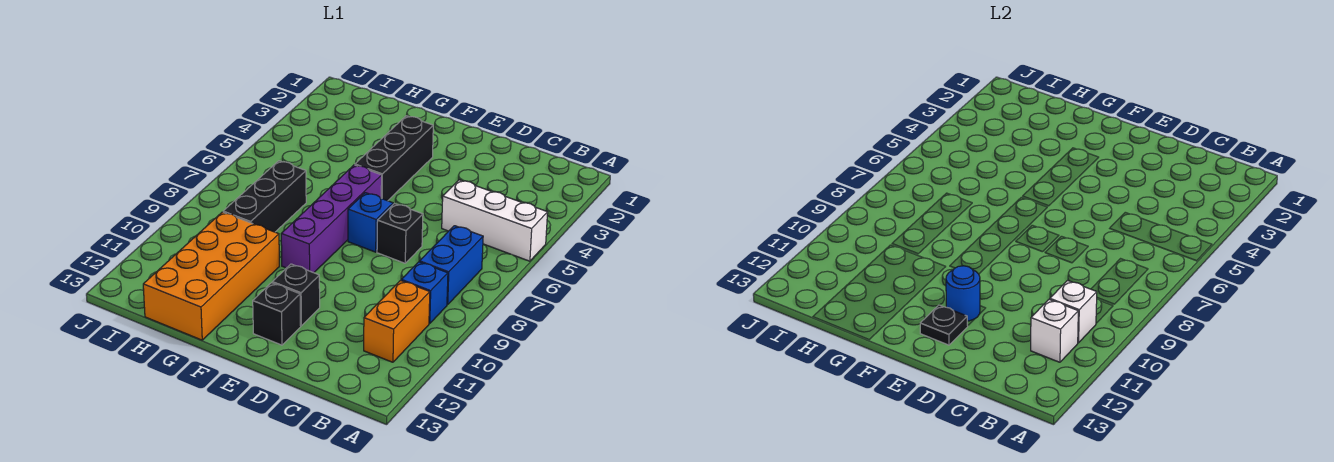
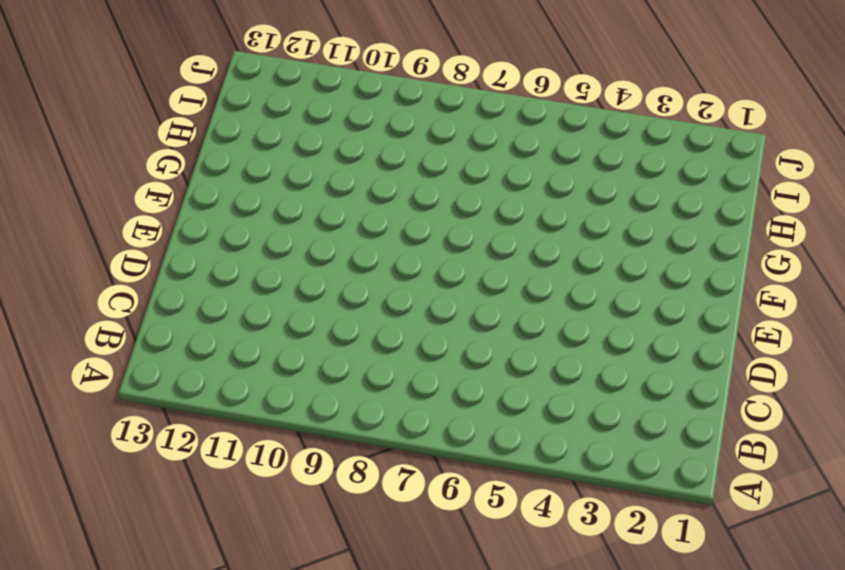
none -> white brick A5:C5 level 1
none -> blue brick B7:B8 level 1
none -> blue brick B9 level 1

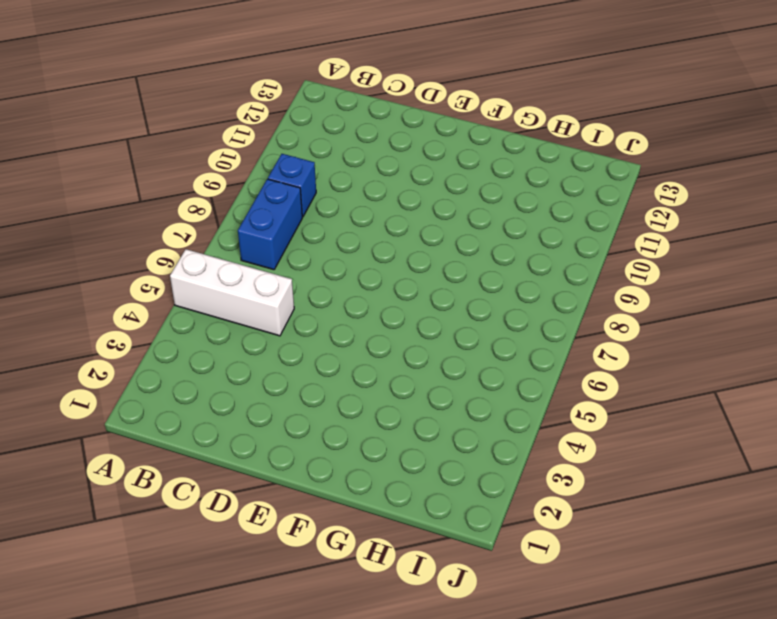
none -> orange brick B10:B11 level 1
none -> black brick D7 level 1
none -> blue brick E7 level 1

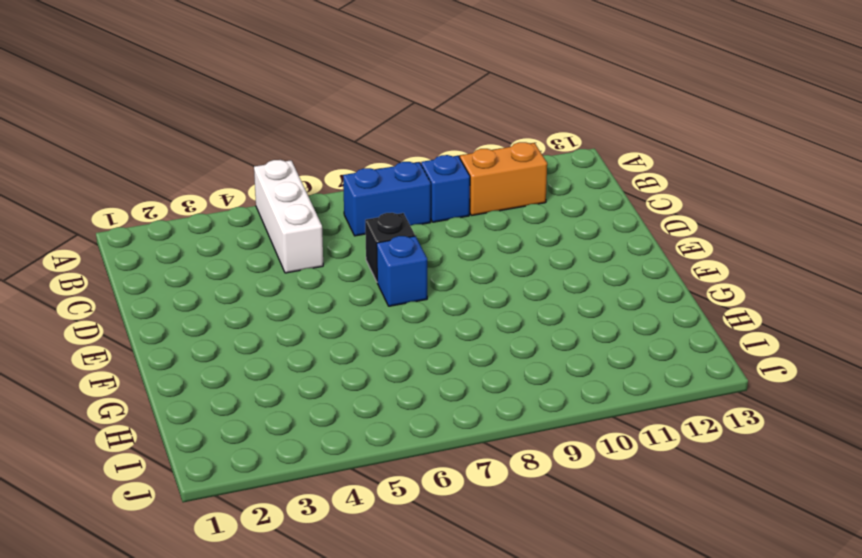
none -> black brick E11 level 1
none -> black brick E12 level 1
none -> black brick F3:F5 level 1

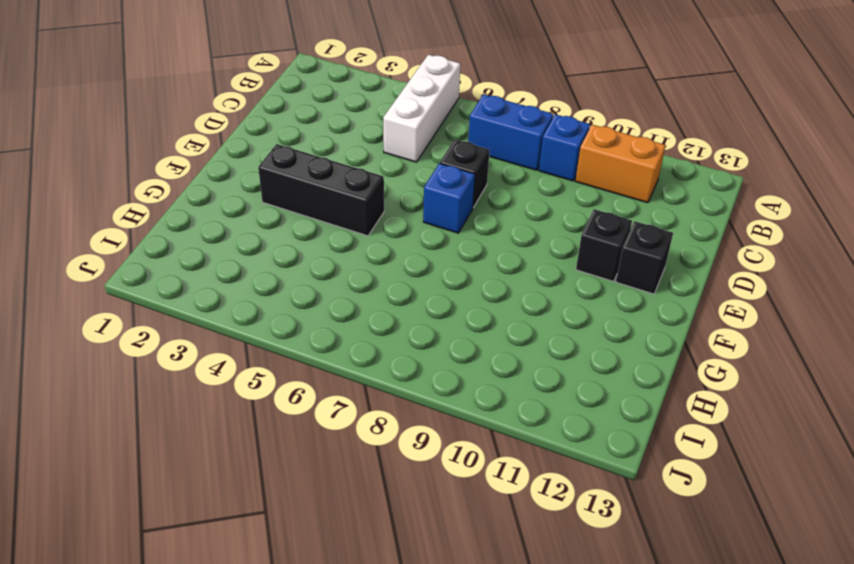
none -> purple brick F6:F9 level 1
none -> orange brick G10:H13 level 1
none -> black brick H7:H9 level 1

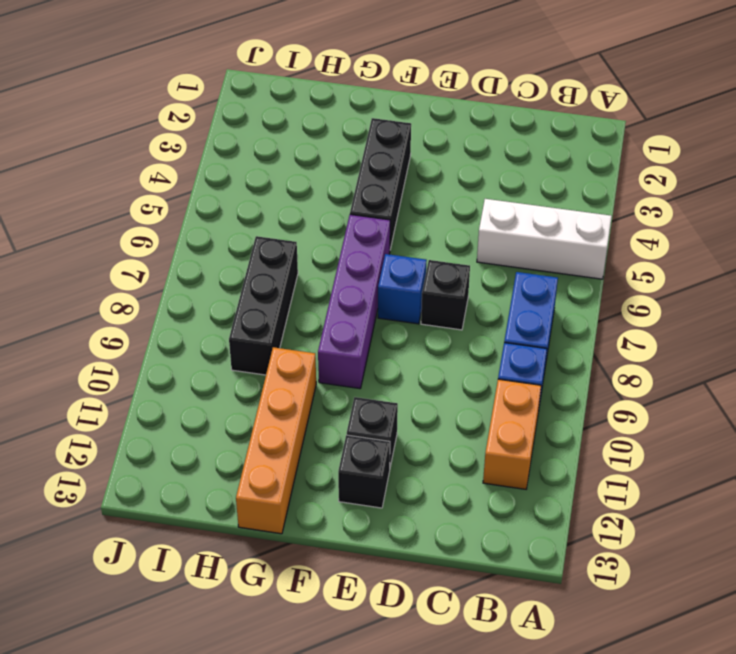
orange brick G10:G13 level 1 -> orange brick G10:H13 level 1
none -> white brick B10 level 2
none -> white brick B11 level 2
none -> blue round brick E11 level 2

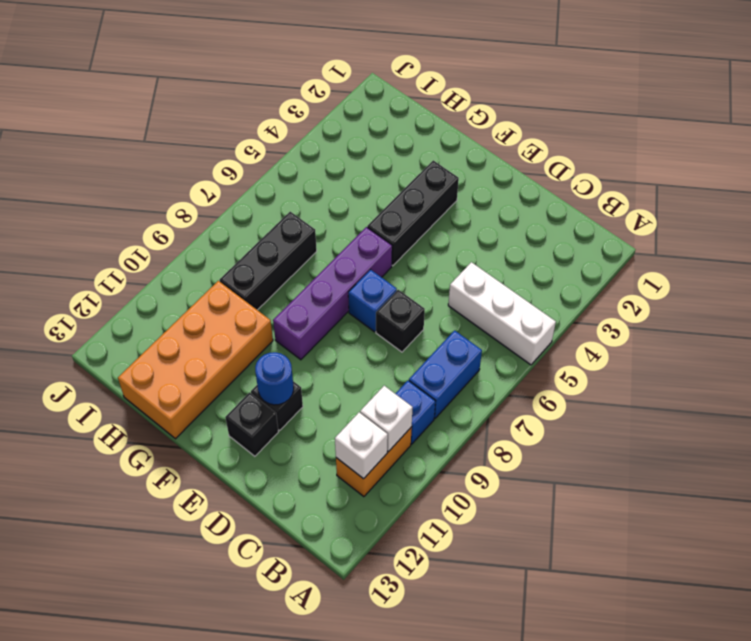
none -> black plate E12 level 2

